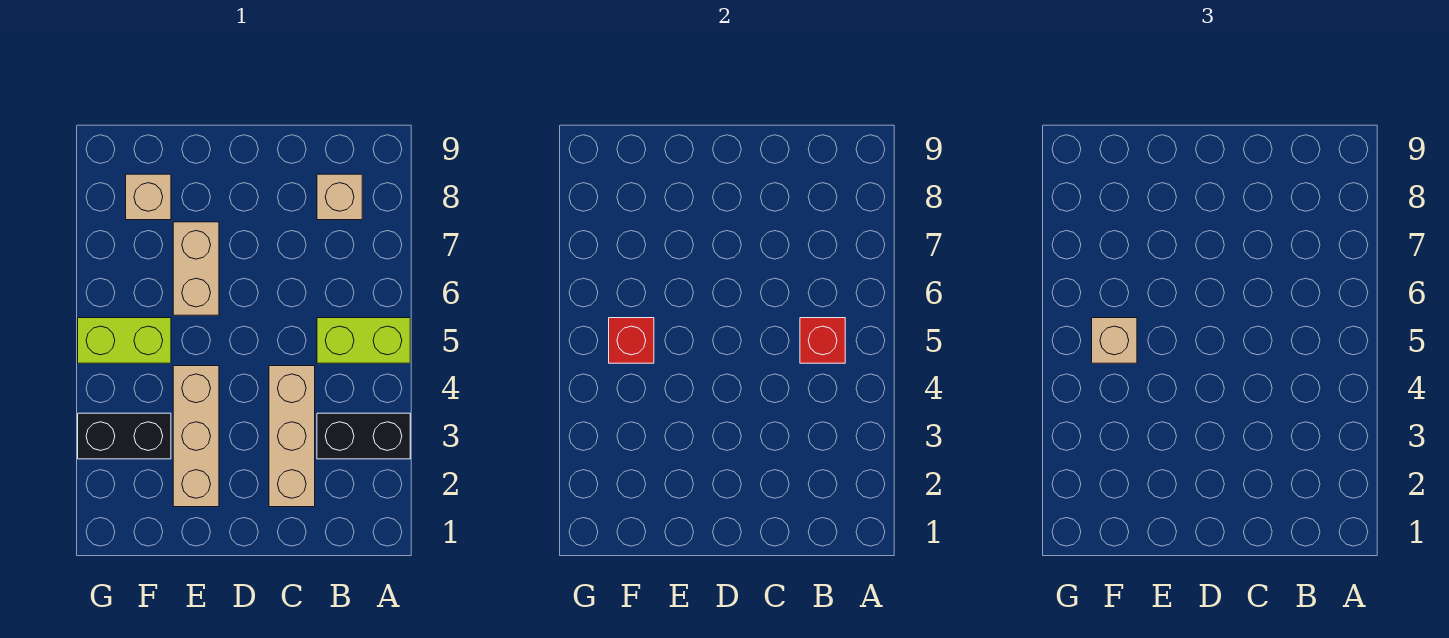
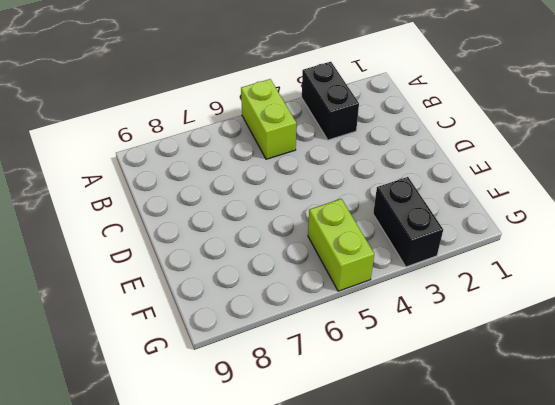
none -> tan brick B8 level 1
none -> tan brick C2:C4 level 1
none -> tan brick E2:E4 level 1

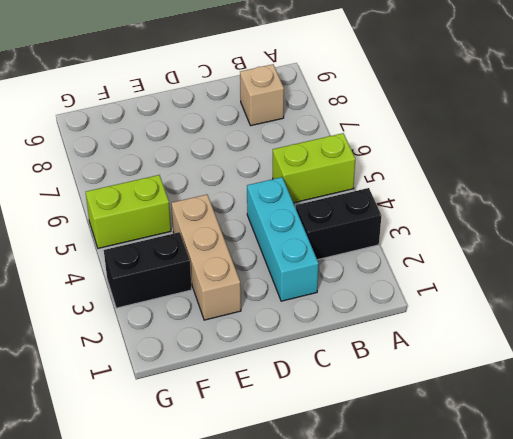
cyan brick C2:C4 level 1 -> tan brick C2:C4 level 1
none -> tan brick E6:E7 level 1
none -> tan brick F8 level 1
none -> red brick B5 level 2

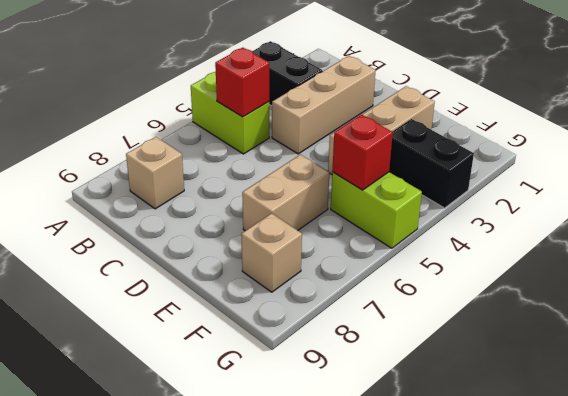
none -> tan brick F5 level 3

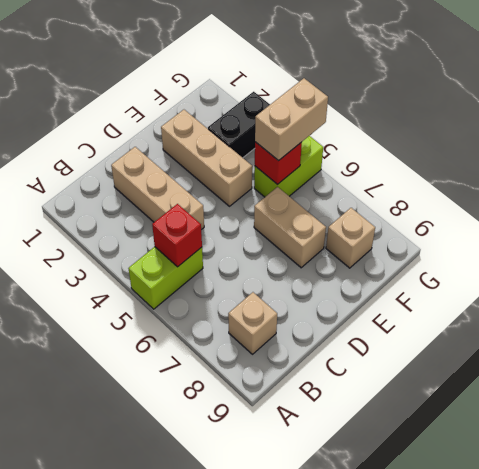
tan brick F5:G5 level 3 -> tan brick F5 level 3
none -> black brick A3:B3 level 1

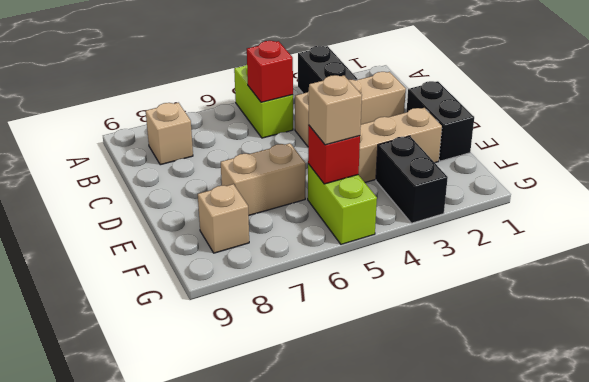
black brick D1:E1 level 1 -> none

